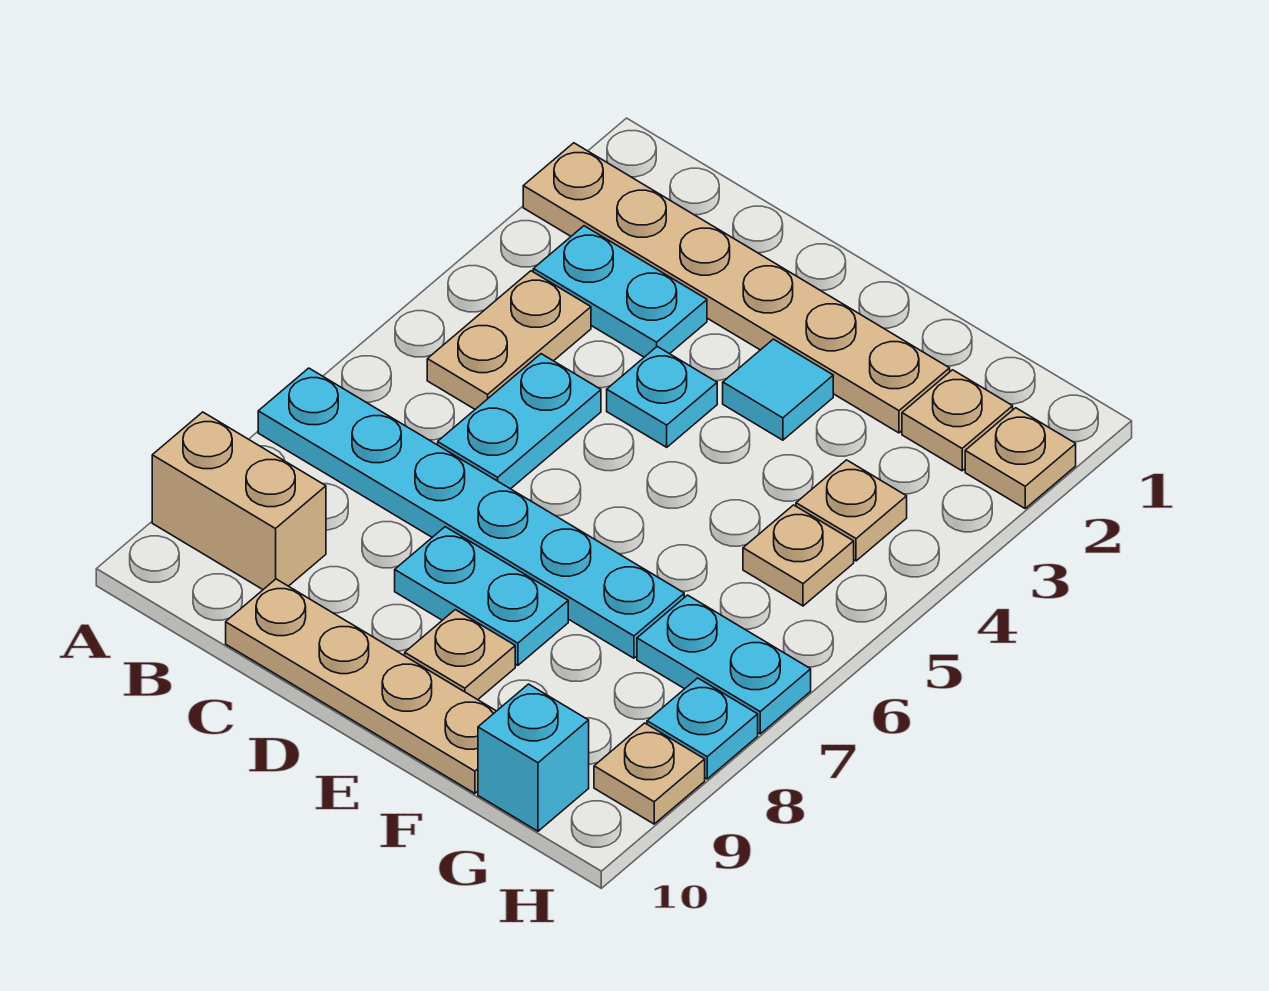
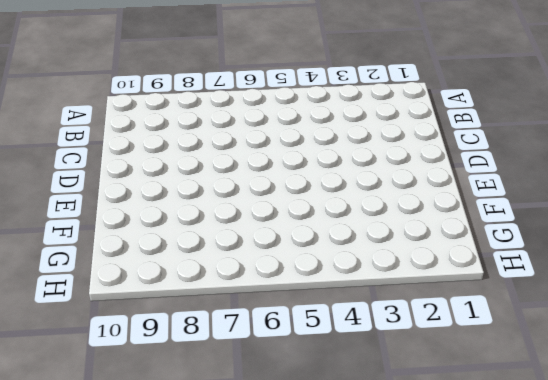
none -> tan plate A2:F2 level 1
none -> cyan plate A7:F7 level 1
none -> tan brick A9:B9 level 1

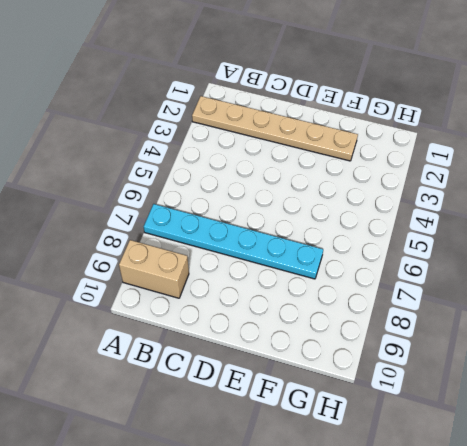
none -> cyan plate B3:C3 level 1
none -> tan plate B4:B5 level 1
none -> cyan plate C5:C6 level 1

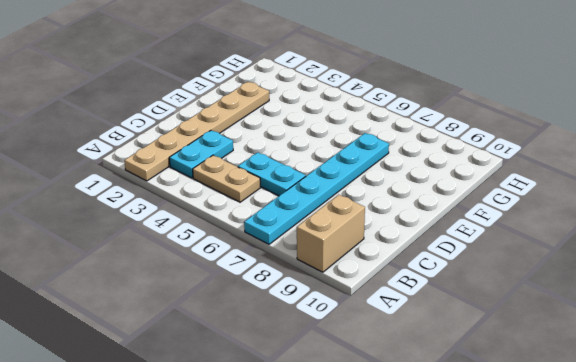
none -> tan plate C10:F10 level 1
none -> cyan plate D4 level 1
none -> cyan plate D8:E8 level 1

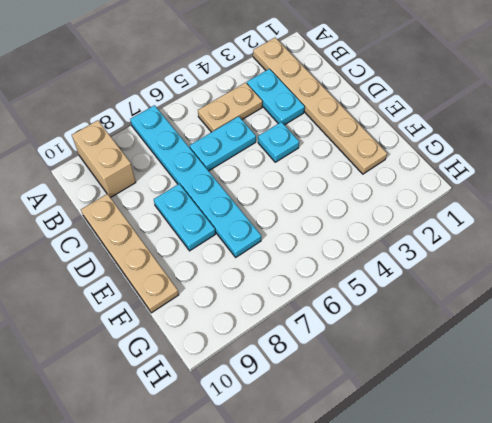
none -> cyan tile E3 level 1
none -> tan plate E9 level 1
none -> tan plate G2 level 1

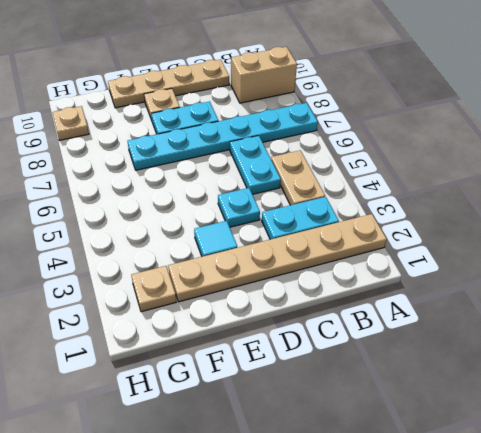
none -> tan plate G4 level 1
none -> tan plate G5 level 1
none -> cyan plate G7:H7 level 1

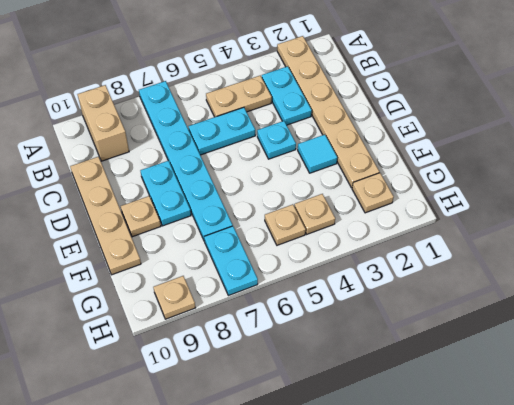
none -> cyan brick G10 level 1
none -> tan plate H2 level 1
none -> cyan plate H8 level 1

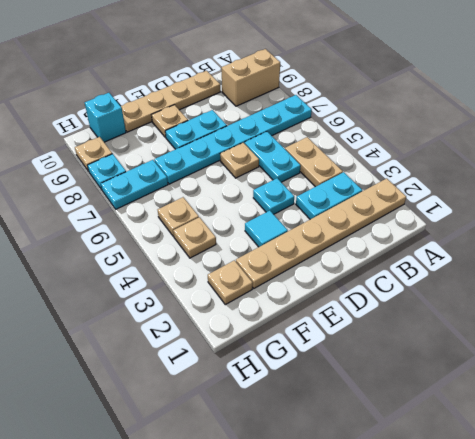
tan plate D6 level 1 -> tan plate H2 level 1

